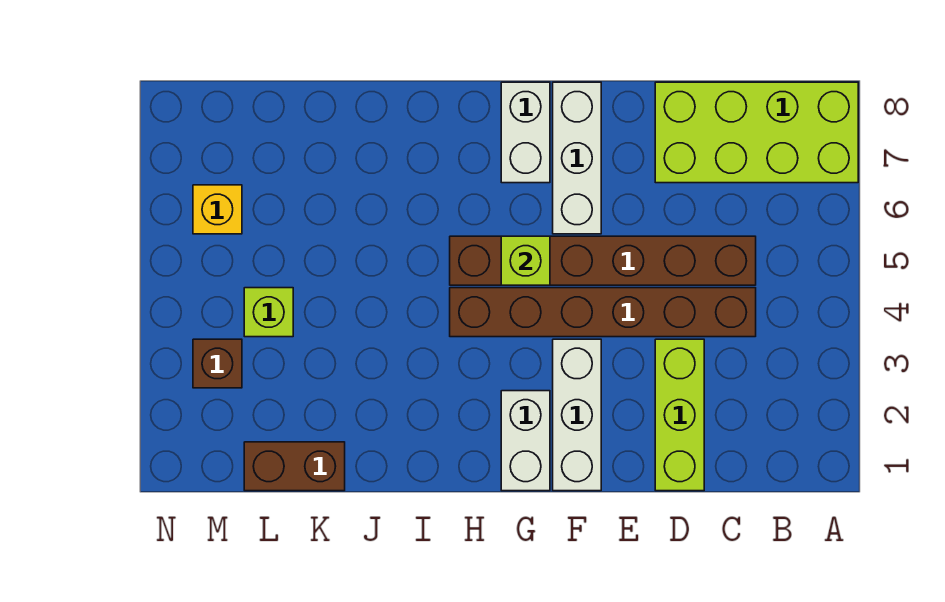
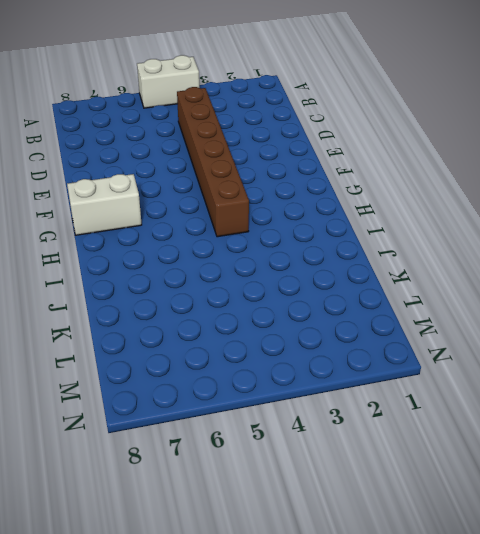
white brick A4:A5 level 1 -> white brick G1:G2 level 1
none -> lime brick A7:D8 level 1
none -> brown brick C5:H5 level 1
none -> lime brick D1:D3 level 1

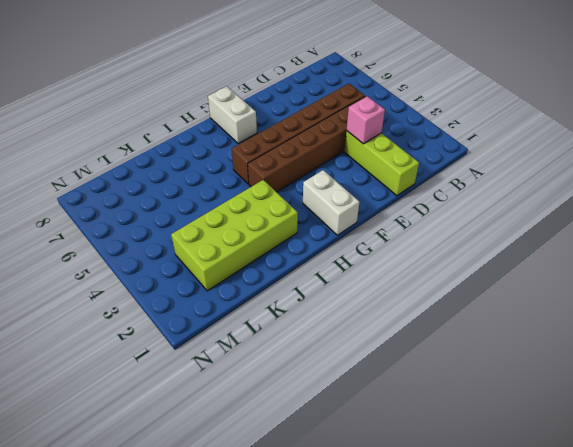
pink brick D3 level 2 -> none
lime brick I2:L3 level 1 -> lime brick A7:D8 level 1
none -> white brick F1:F3 level 1
none -> white brick F6:F8 level 1
none -> brown brick K1:L1 level 1

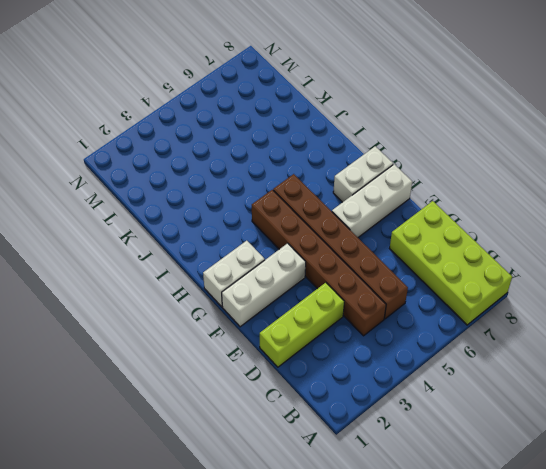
none -> brown brick K1:L1 level 1
none -> lime brick L4 level 1
none -> brown brick M3 level 1

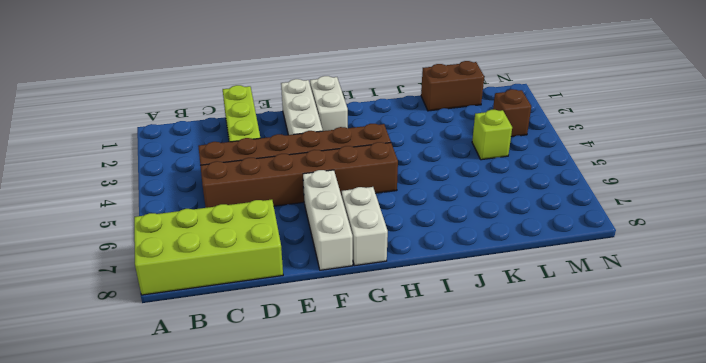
none -> yellow brick M6 level 1
none -> lime brick G5 level 2

